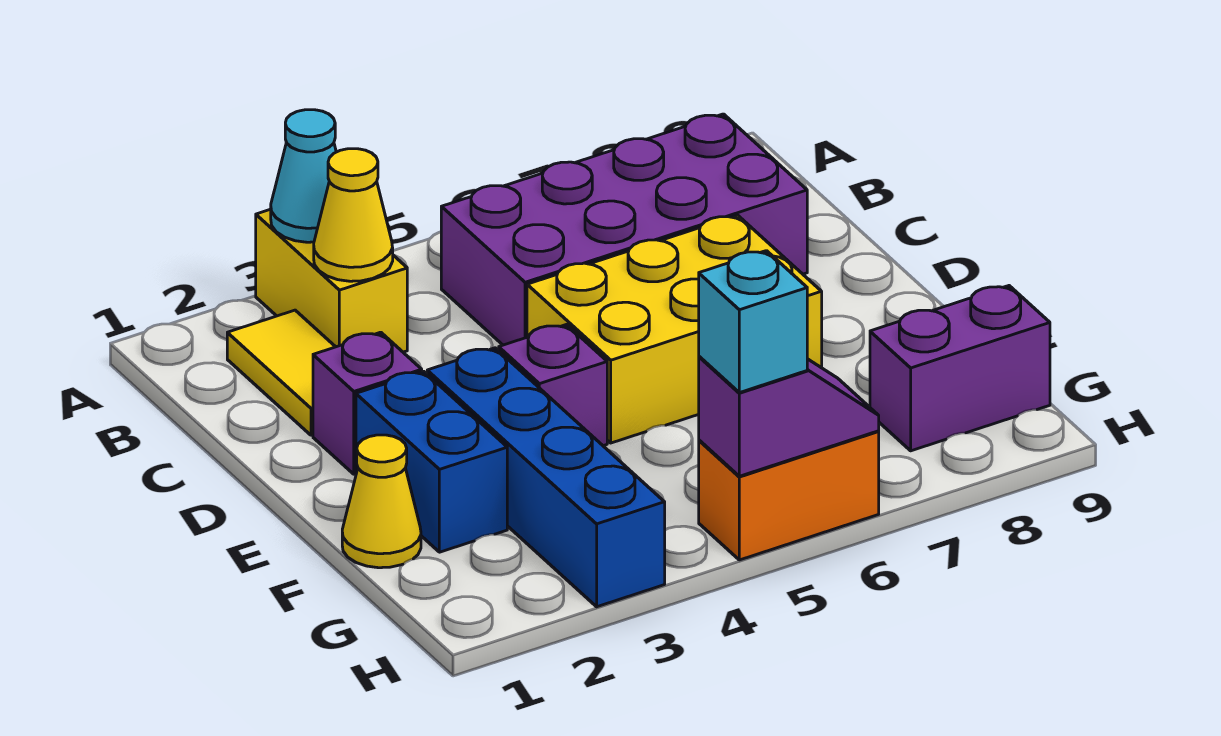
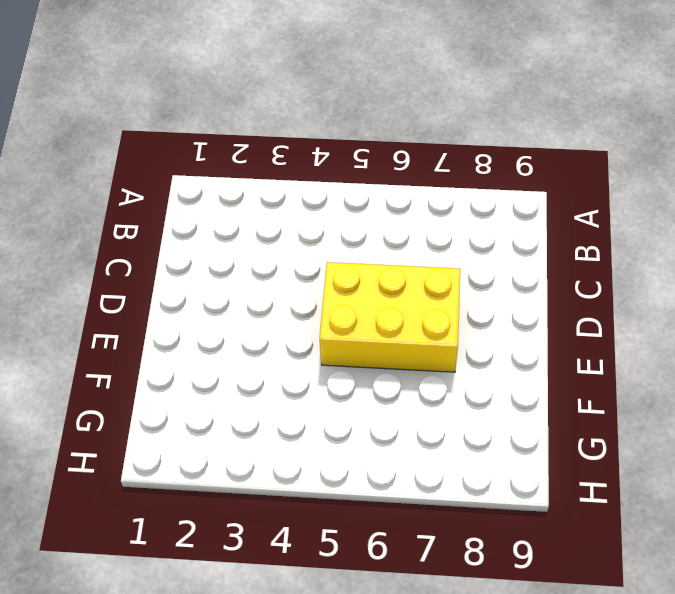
none -> yellow brick A3:B3 level 1
none -> yellow tile B2:C2 level 1
none -> purple brick B5:C8 level 1

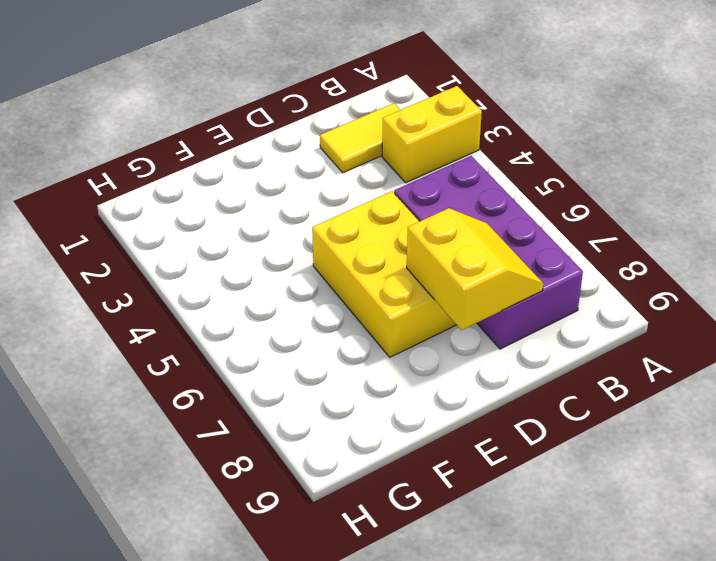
yellow slope C7:D8 level 2 top D -> none
none -> purple brick D2 level 1
none -> blue brick E2:F2 level 1
none -> blue brick E3:H3 level 1

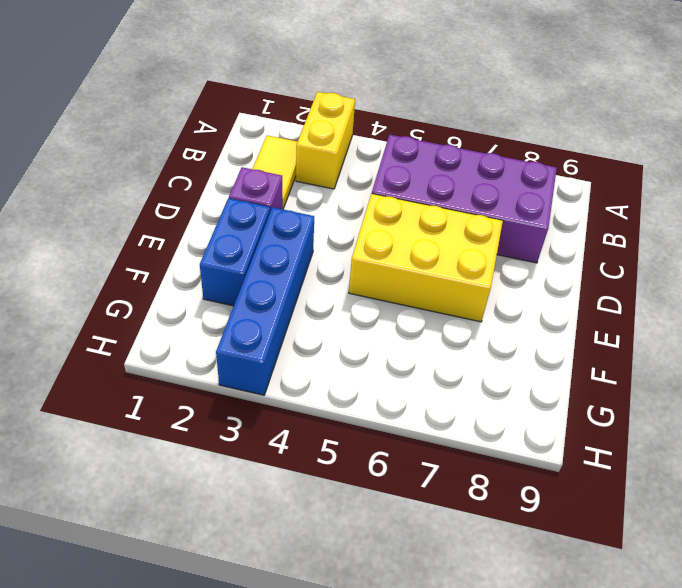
none -> purple brick E4 level 1
none -> yellow cone F1 level 1
none -> purple brick G8:G9 level 1

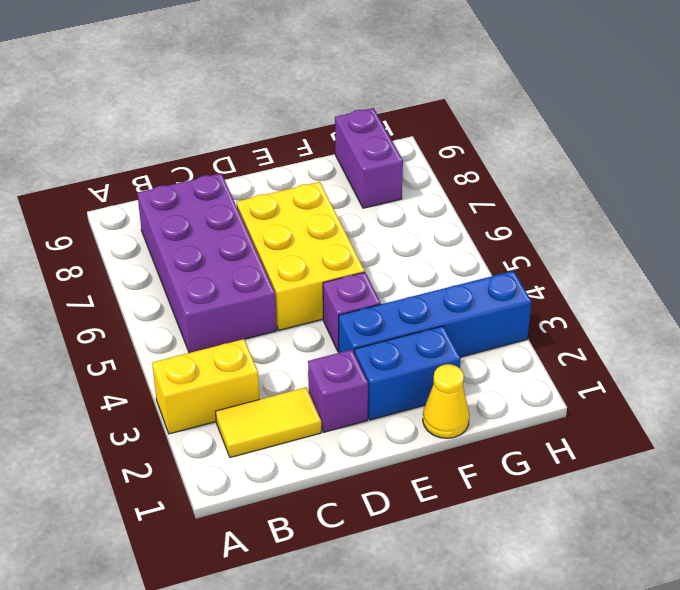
none -> orange brick H5:H6 level 1
none -> cyan cone A3 level 2
none -> yellow cone B3 level 2

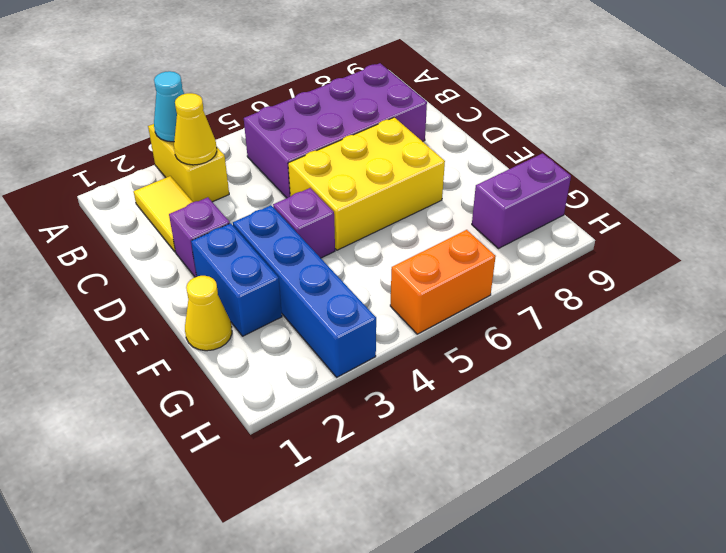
none -> purple slope H5:H6 level 2 top 5
none -> cyan brick H5 level 3

